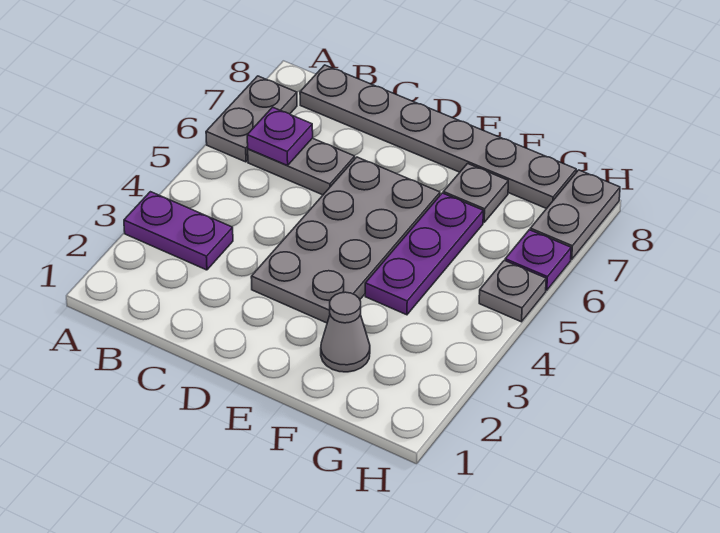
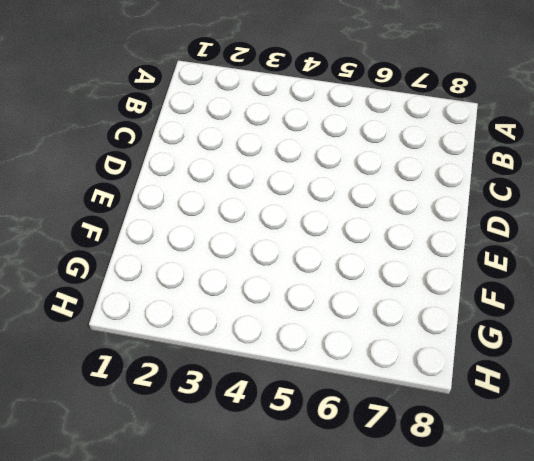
none -> purple plate A3:B3 level 1
none -> grey plate A6:A7 level 1
none -> grey plate B6:C6 level 1

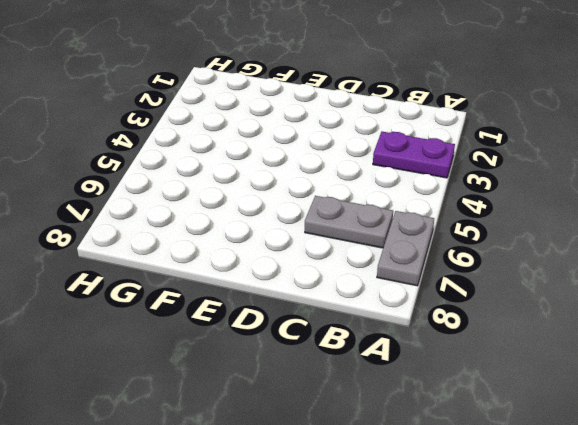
none -> grey plate B8:G8 level 1
none -> grey plate D3:E6 level 1
none -> grey cone F2 level 1

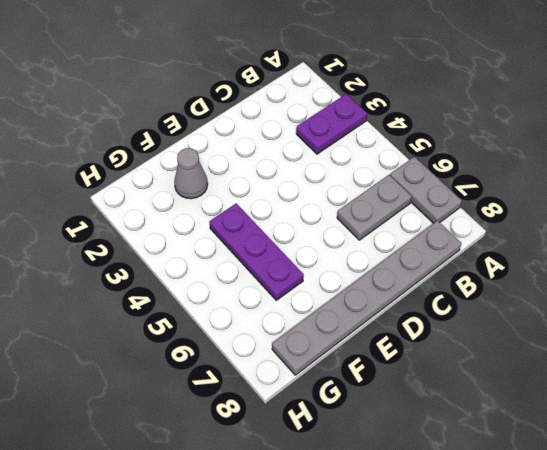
none -> grey plate D3:E6 level 1
none -> grey plate F7 level 1
none -> grey plate H5 level 1

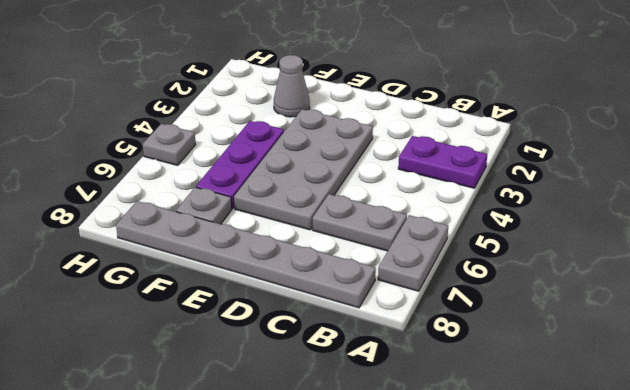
none -> purple plate H6 level 1
none -> grey plate H7:H8 level 1
none -> purple plate B6 level 2

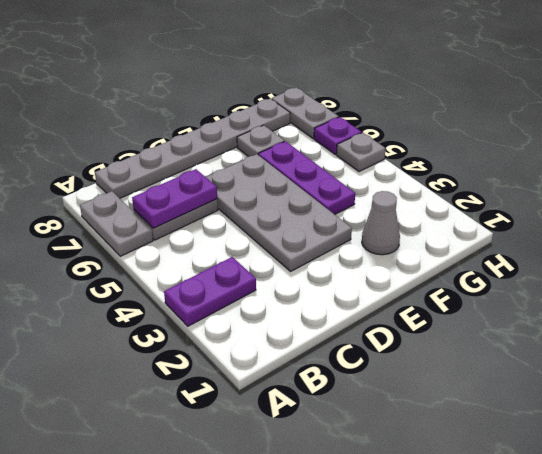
purple plate B6:C6 level 2 -> purple plate B6 level 2

